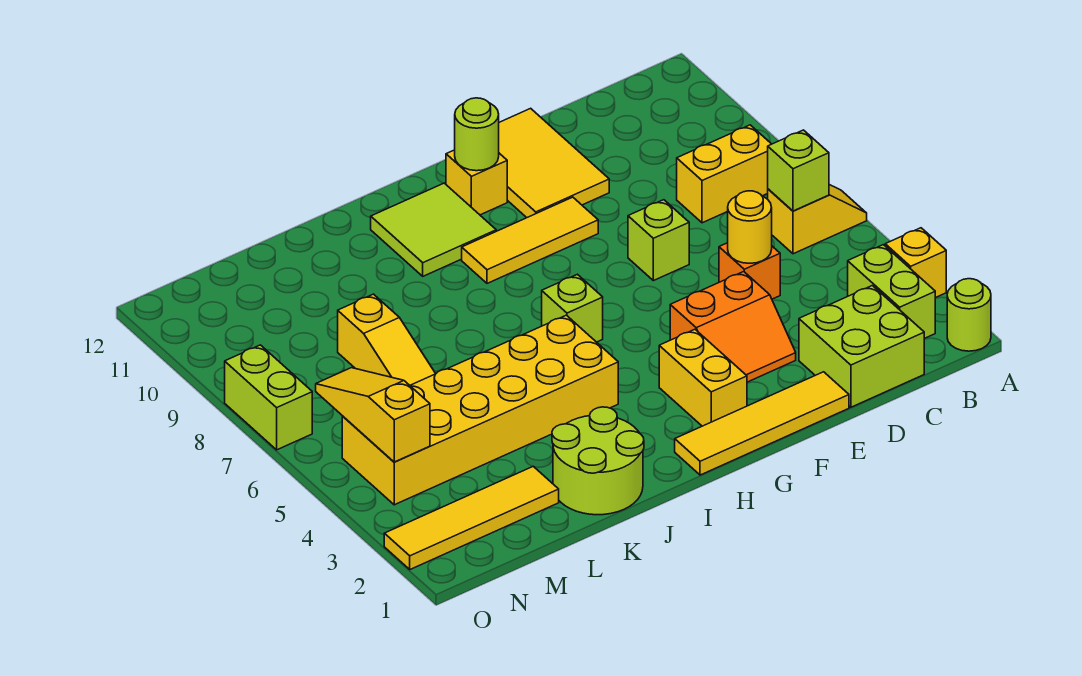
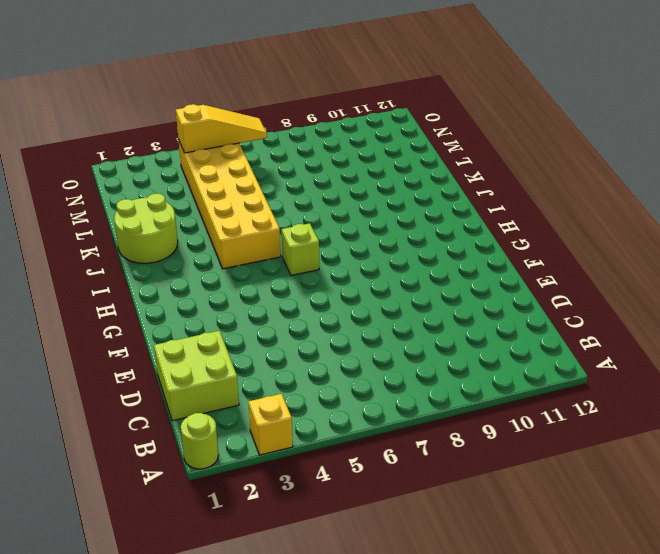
none -> yellow slope A6:B6 level 1 top B
none -> lime brick B2:B3 level 1
none -> yellow brick B8:C8 level 1

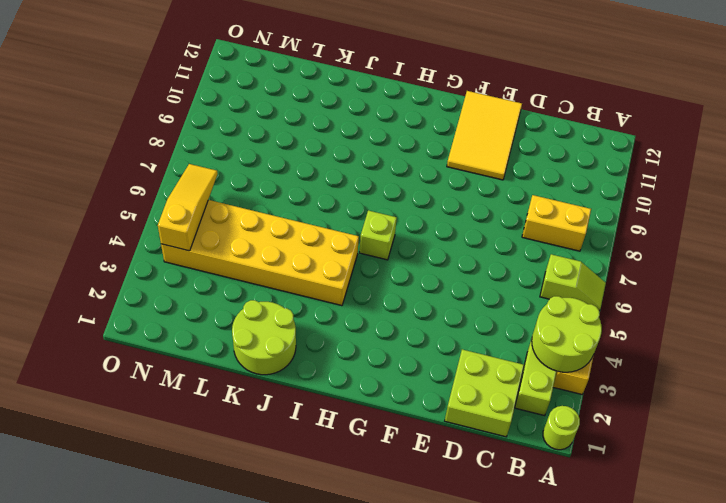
lime round brick A3:B4 level 2 -> none
lime slope A6:B6 level 1 top B -> yellow slope A6:B6 level 1 top B
none -> orange brick D5 level 1
none -> yellow tile E1:H1 level 1
none -> orange slope E3:F4 level 1 top 4

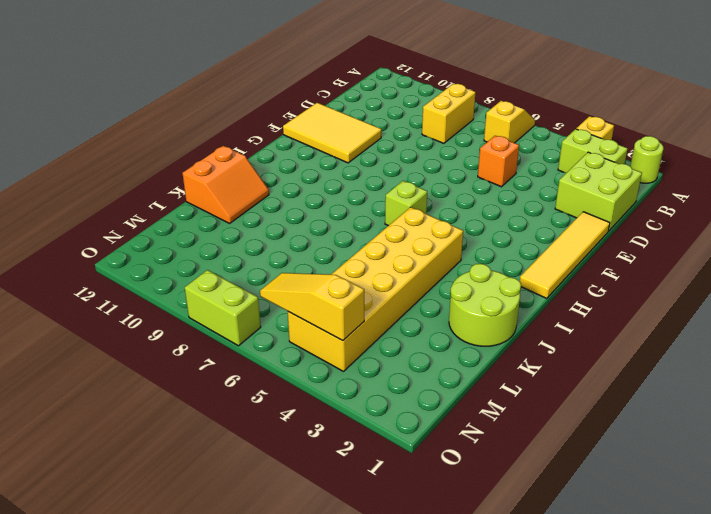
orange slope J11:K12 level 1 top 12 -> orange slope E3:F4 level 1 top 4
none -> lime brick E7 level 1
none -> yellow tile F9:H9 level 1
none -> yellow brick G2:G3 level 1

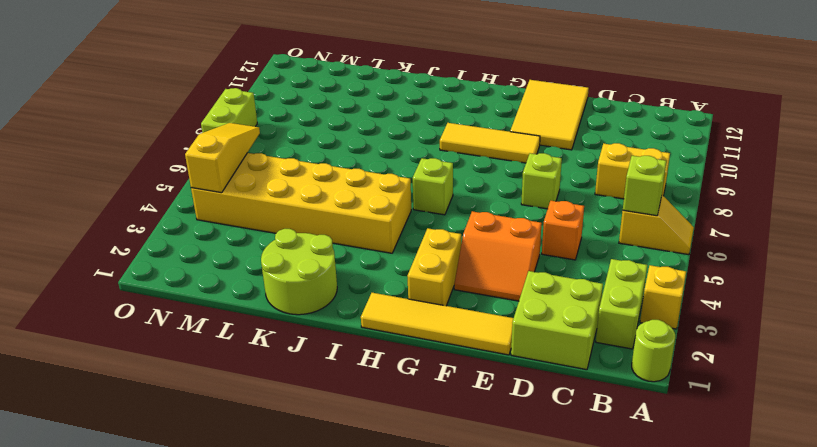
none -> yellow brick G11 level 1
none -> lime tile H10:I11 level 1
none -> yellow tile L2:O2 level 1

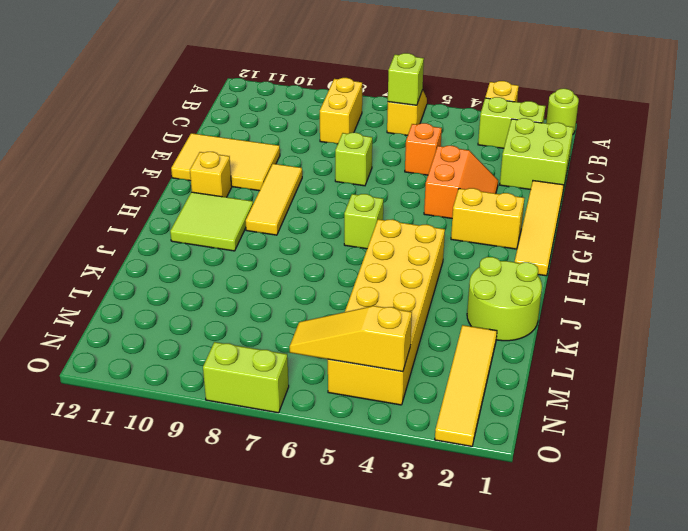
none -> yellow slope L6:L8 level 1 top 8
none -> yellow round brick D5 level 2
none -> lime round brick G11 level 2

